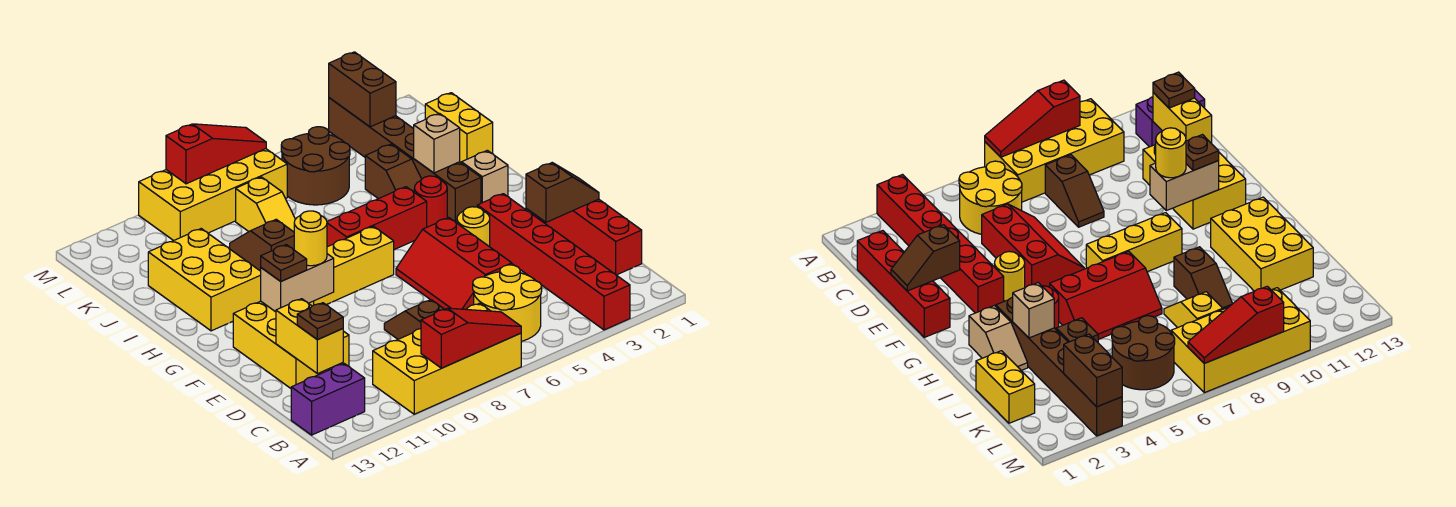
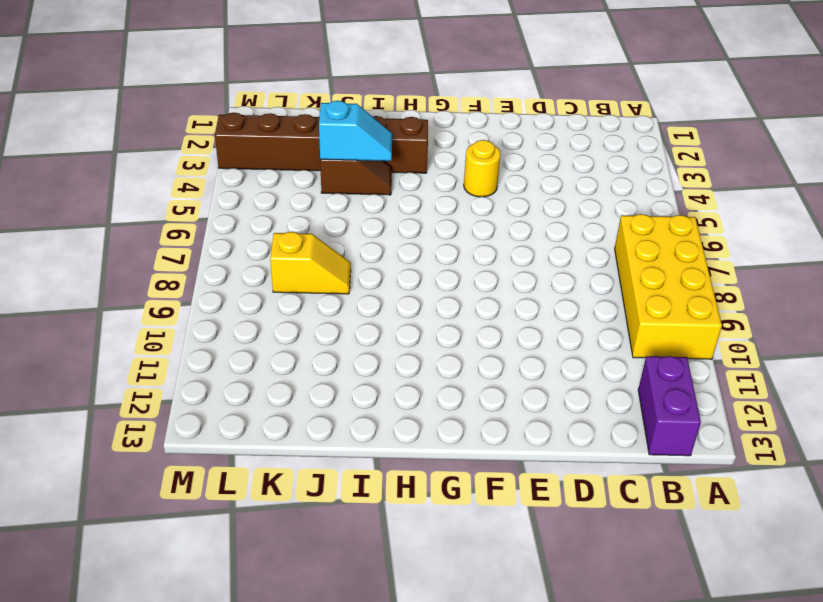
cyan slope I4:J4 level 2 top J -> none
none -> red brick A3:F3 level 1
none -> yellow round brick B5:C6 level 1
none -> red brick C1:F1 level 1
none -> brown slope C8:D8 level 1 top C

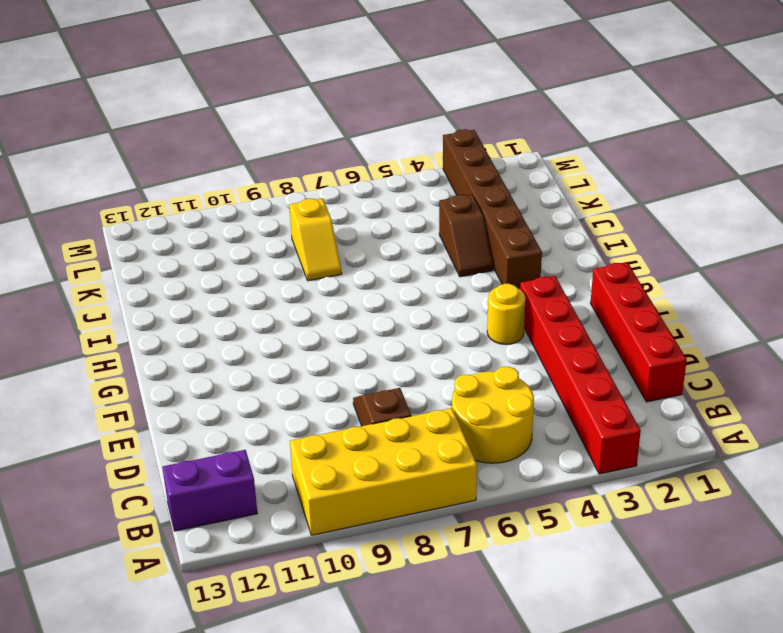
none -> red slope D5:F6 level 1 top 5
none -> yellow brick D11:F12 level 1
none -> yellow brick G7:G9 level 1
none -> tan slope H2:I2 level 1 top H

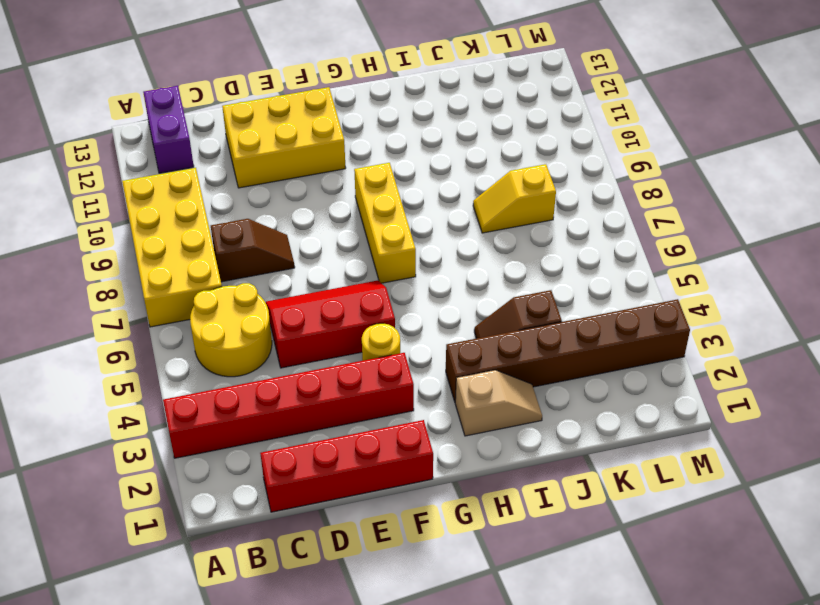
none -> red round brick H4 level 1
none -> red slope H5:I7 level 1 top H
none -> yellow brick H11:J12 level 1
none -> brown slope I9:J9 level 1 top I

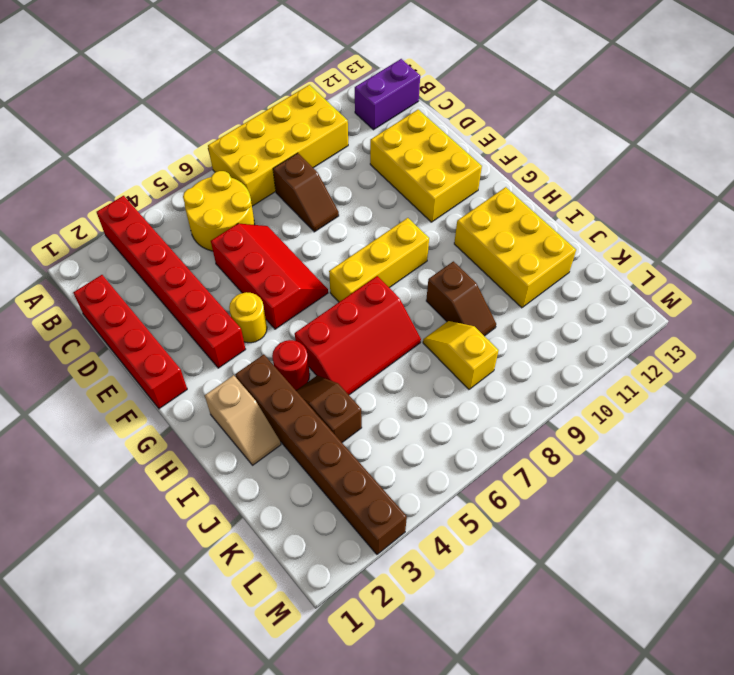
none -> yellow brick J1:K1 level 1
none -> brown round brick K5:L6 level 1
none -> yellow brick L7:M10 level 1
none -> red slope A7:A9 level 2 top 9

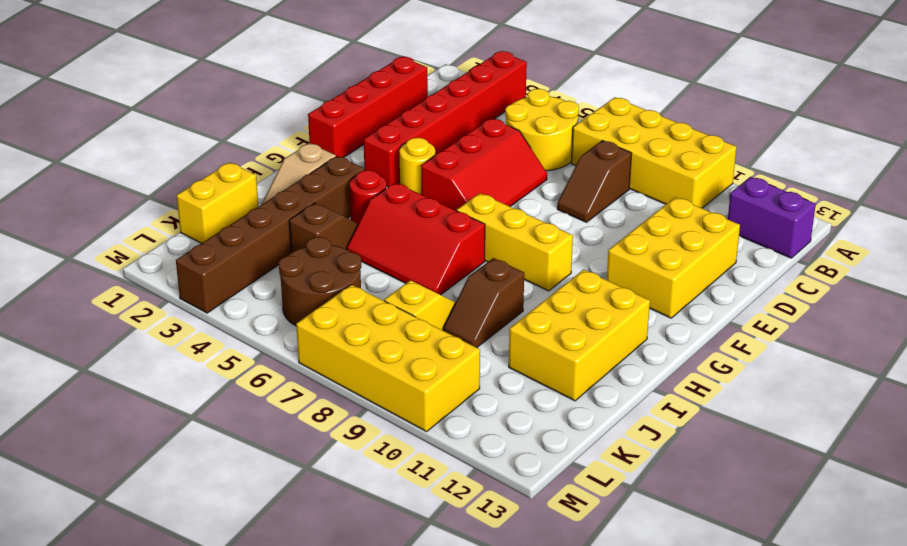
none -> red slope A7:A9 level 2 top 9
none -> yellow brick C12:D12 level 2
none -> brown slope E1:E2 level 2 top 2
none -> tan brick F10:F11 level 2

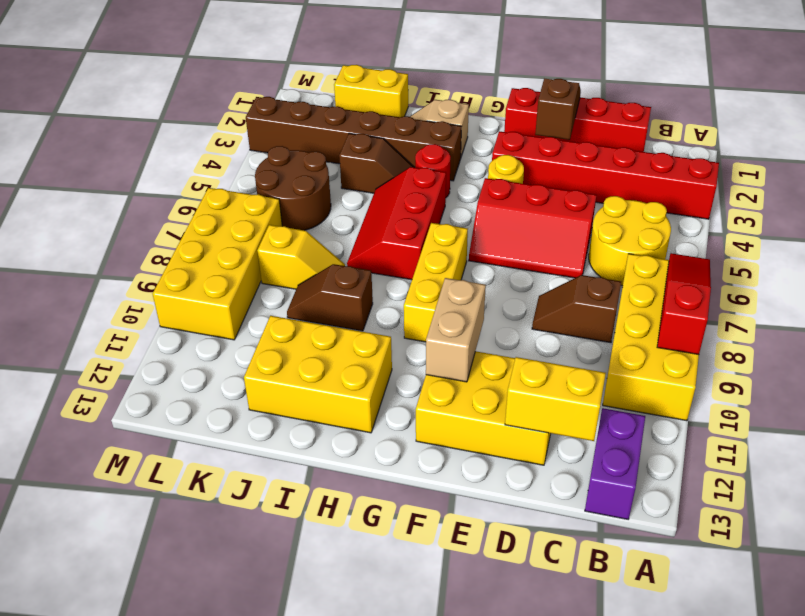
none -> tan brick I3 level 2
none -> brown brick L3:M3 level 2
none -> red slope M7:M9 level 2 top 9
none -> brown plate C12 level 3

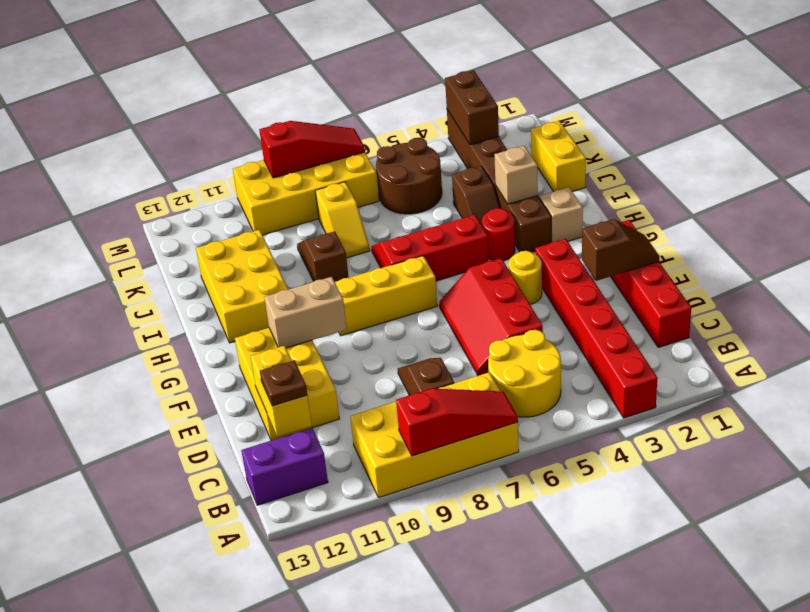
none -> yellow round brick F10 level 3
none -> brown plate F11 level 3

